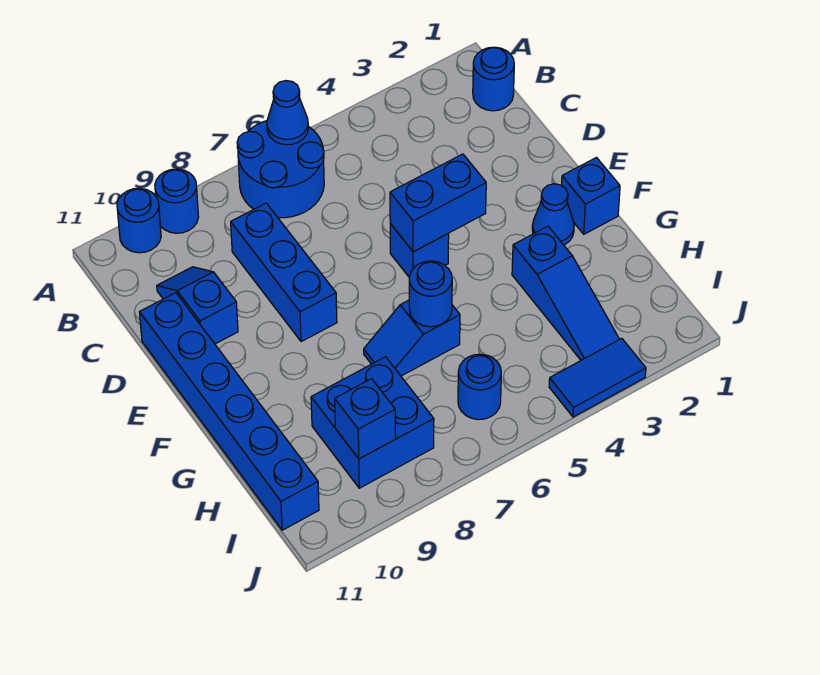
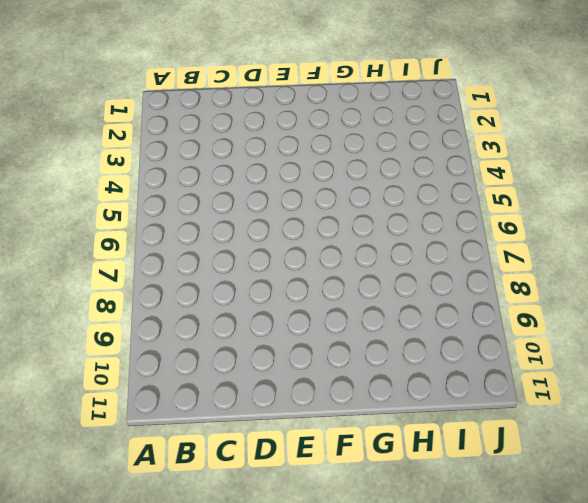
none -> blue round brick A6:B7 level 1
none -> blue round brick A9 level 1
none -> blue round brick A10 level 1

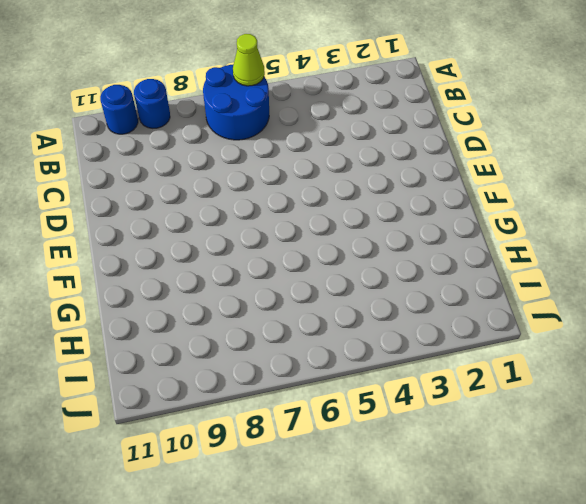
lime cone A6 level 2 -> blue cone A6 level 2
none -> blue round brick B1 level 1
none -> blue brick C8:E8 level 1
none -> blue slope C10:D10 level 1 top D

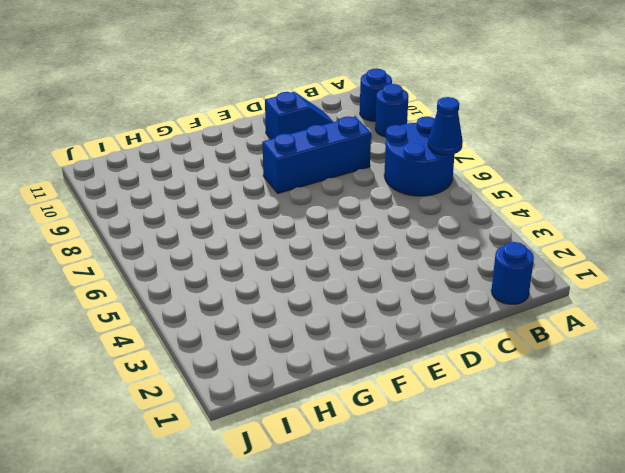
none -> blue brick D11:I11 level 1
none -> blue brick E5 level 1
none -> blue brick F1 level 1

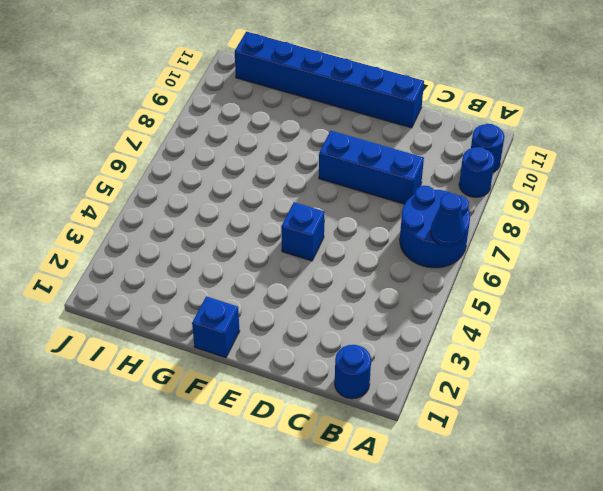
none -> blue slope C10:D10 level 1 top D
none -> blue cone F2 level 1
none -> blue slope G3:I3 level 1 top G

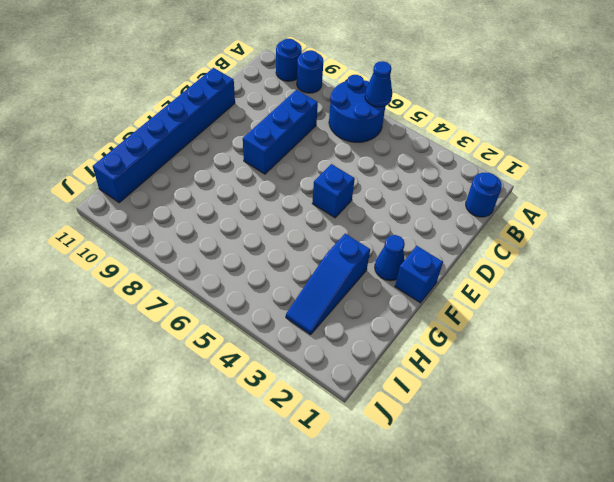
none -> blue slope C10:D10 level 1 top D
none -> blue slope G6:G7 level 1 top 6
none -> blue brick H8:I9 level 1

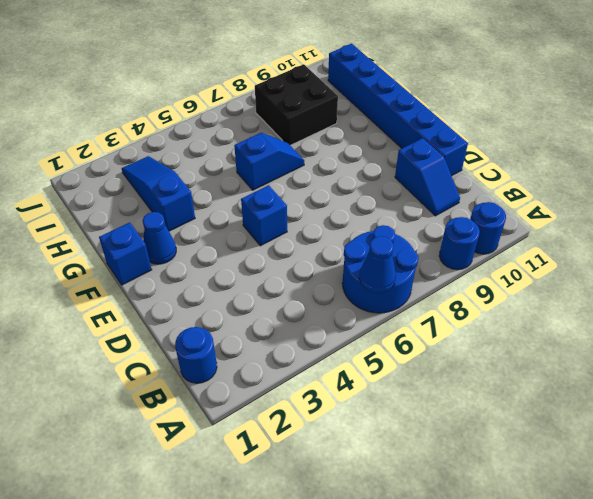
black brick H8:I9 level 1 -> blue brick H8:I9 level 1
none -> blue brick C8:E8 level 1
none -> blue round brick I6 level 1
none -> blue tile J3:J4 level 1

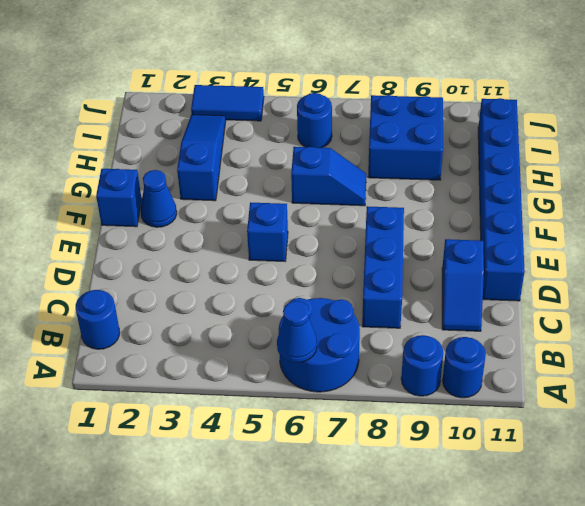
none -> blue brick E4:E5 level 2
none -> blue round brick G6 level 2
none -> blue brick I9 level 2

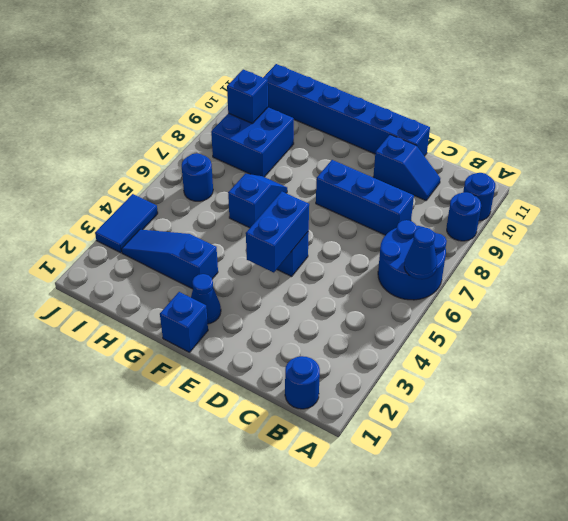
none -> blue round brick G6 level 2

